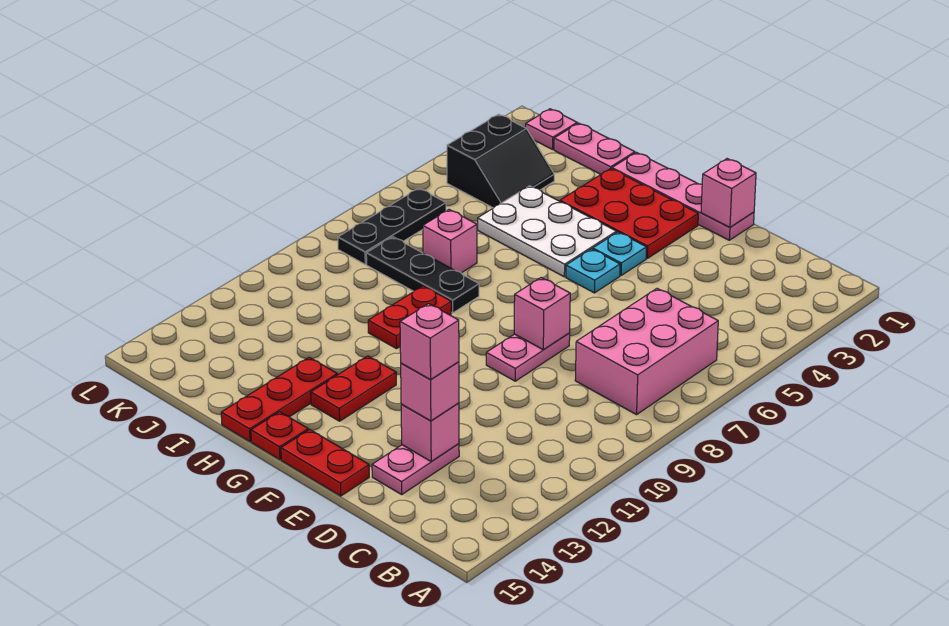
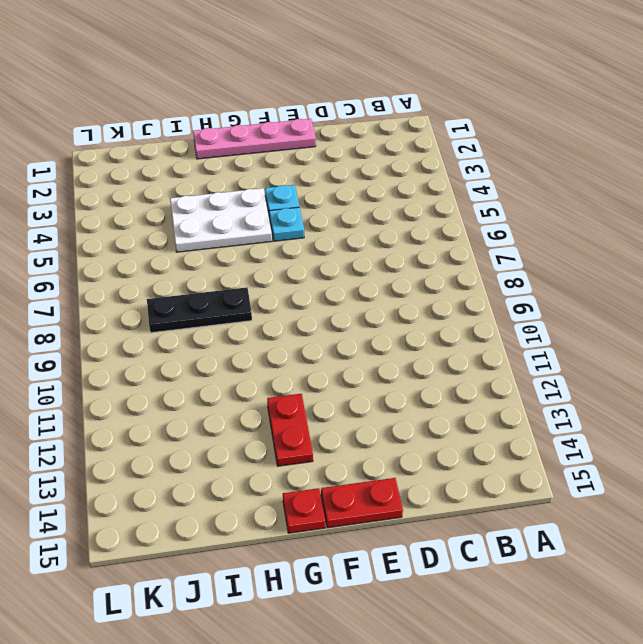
none -> pink brick B6:C8 level 1
none -> pink plate D13:D14 level 1
none -> pink plate E8:E9 level 1

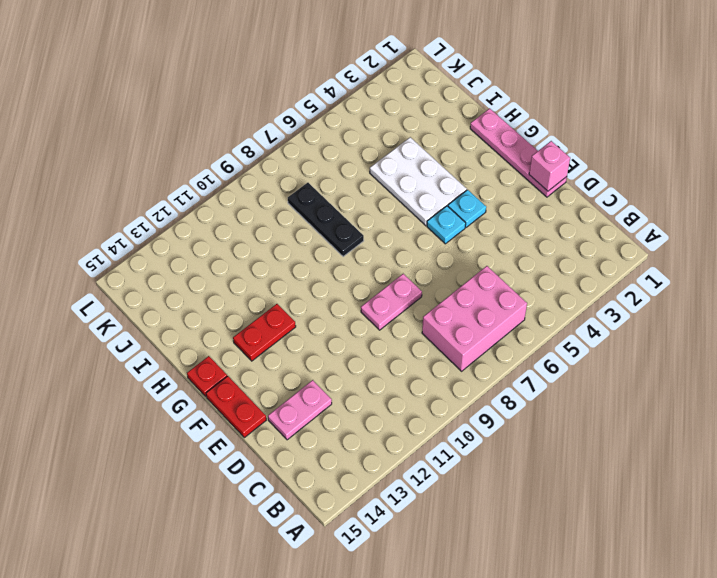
none -> red plate F2:H3 level 1
none -> red plate H9:H10 level 1
none -> red plate H13:H15 level 1

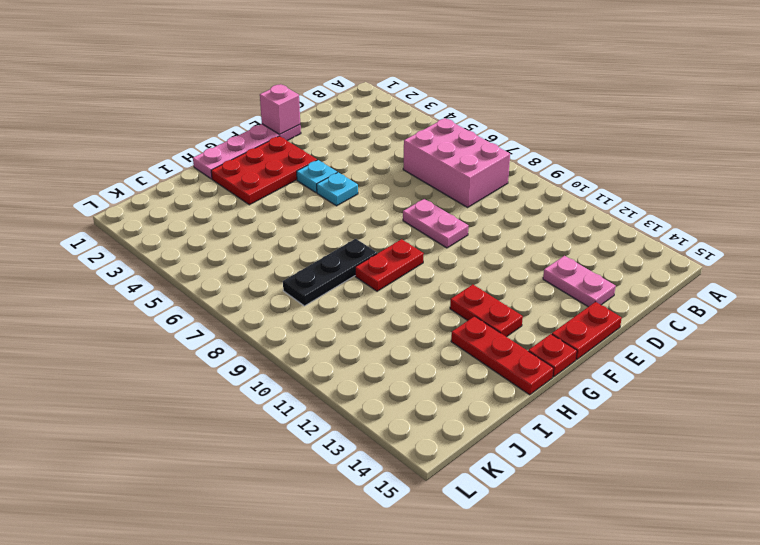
red plate G9:H9 level 1 -> red plate H9:H10 level 1
none -> white plate G4:I5 level 1
none -> pink plate I1:J1 level 1
none -> pink brick I7 level 1

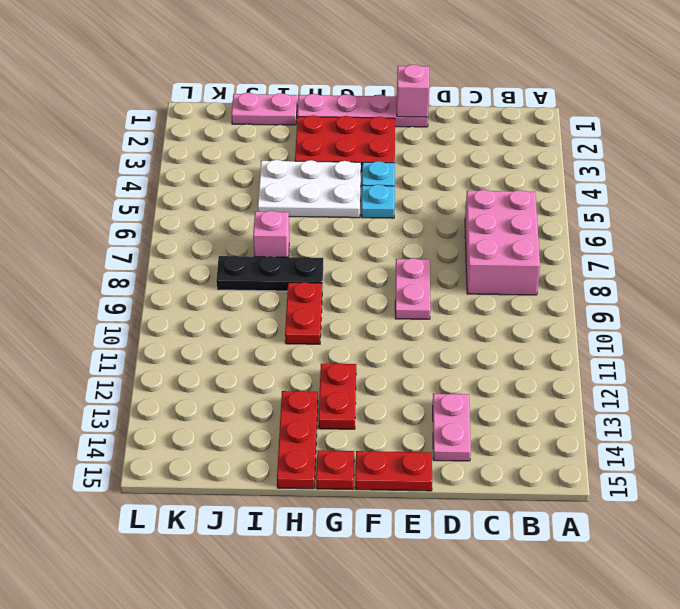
none -> black slope J3:K4 level 1 top K
none -> pink plate K1 level 1
none -> black plate K6:K8 level 1

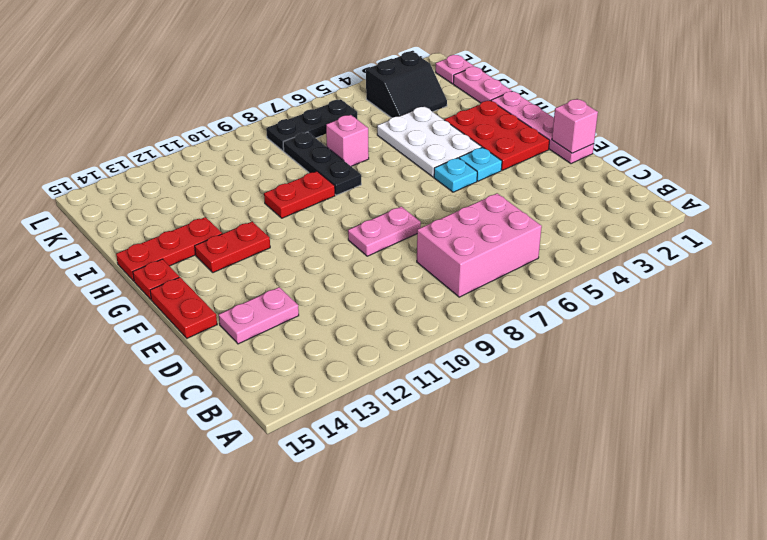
none -> pink brick D13 level 2
none -> pink brick E8 level 2
none -> pink brick D13 level 3

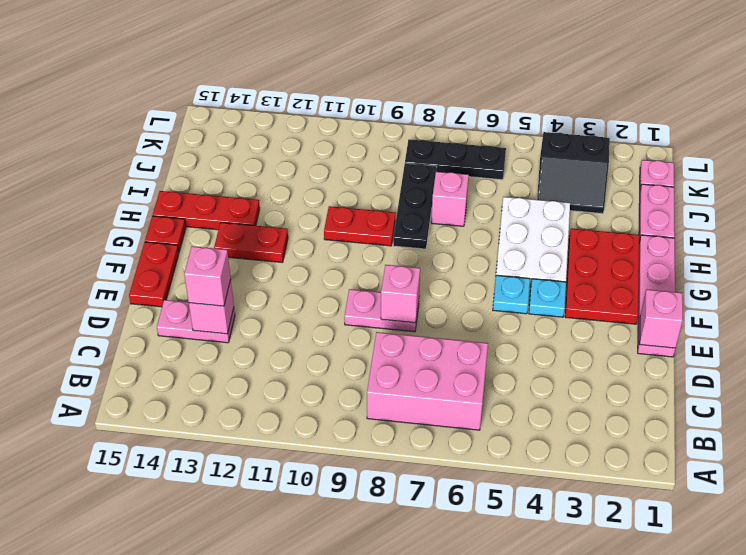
none -> pink brick D13 level 4

